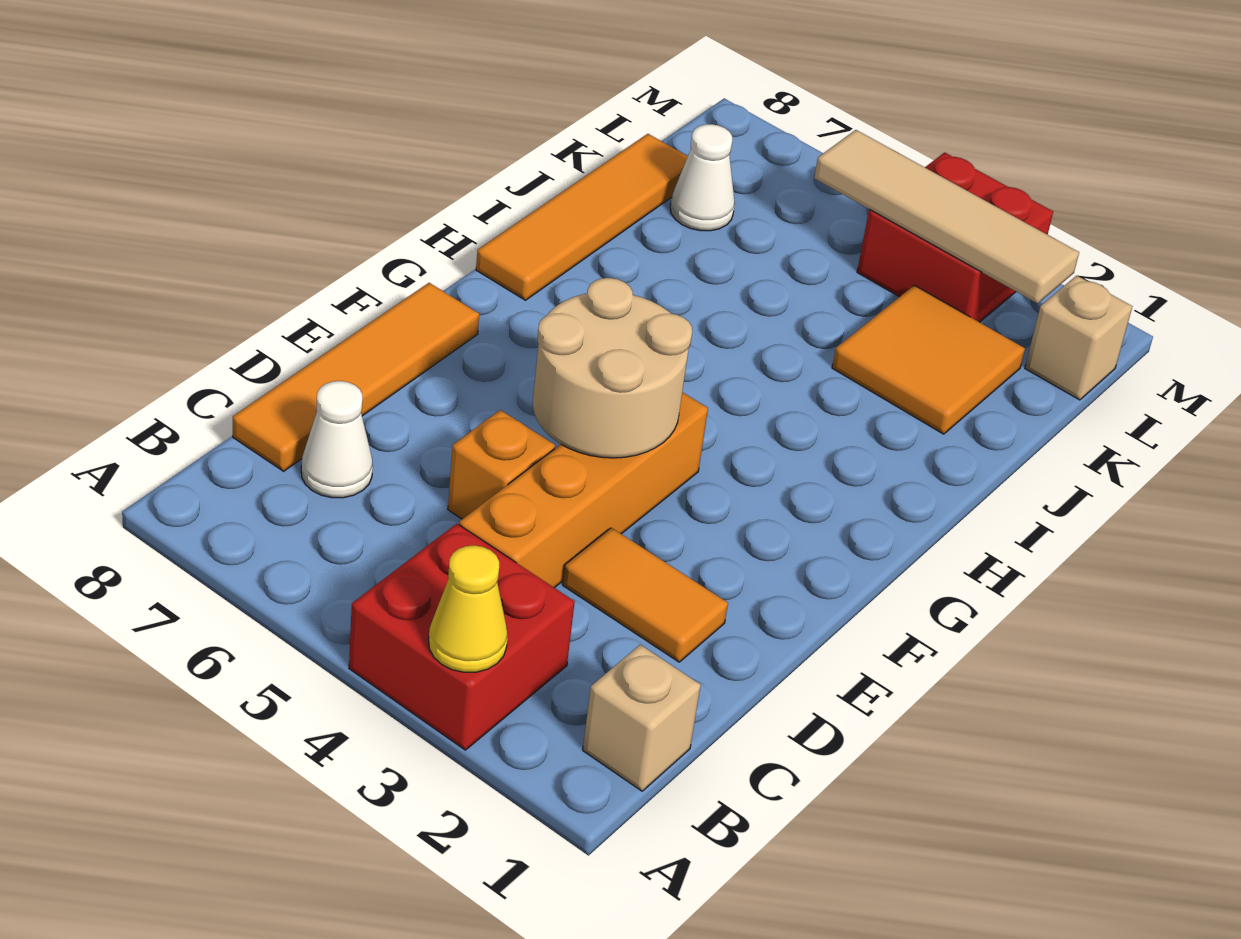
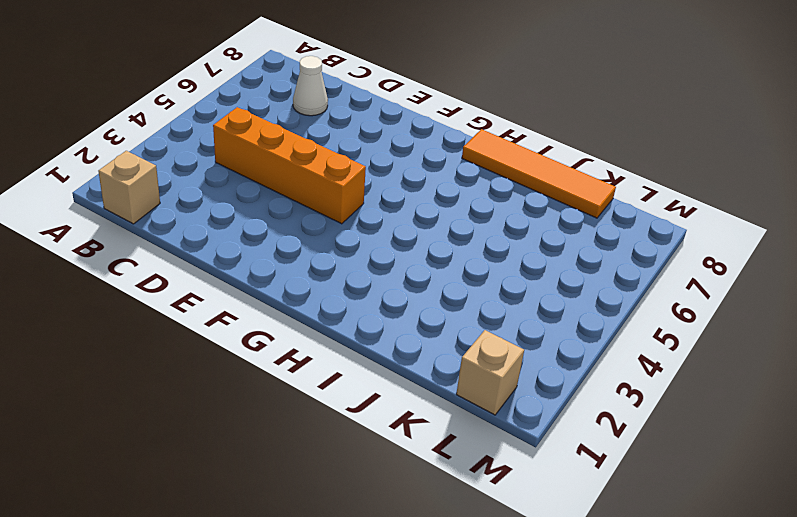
none -> red brick A3:B4 level 1
none -> orange tile C8:F8 level 1
none -> orange tile D2:D3 level 1

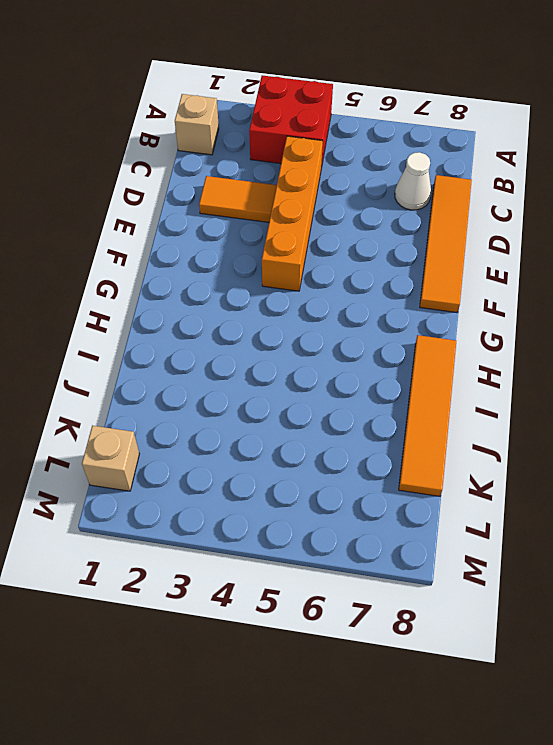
none -> orange brick D5 level 1
none -> orange tile J2:K3 level 1
none -> white cone K7 level 1

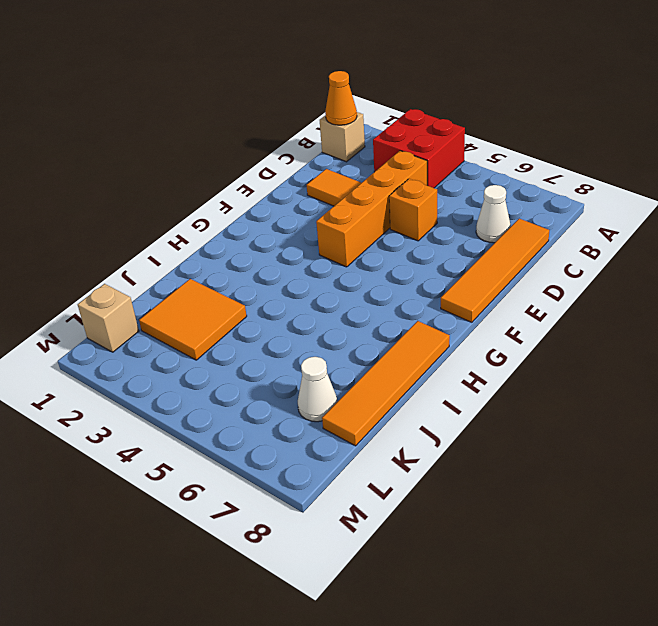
orange cone B1 level 2 -> none
none -> red brick L3:M4 level 1
none -> yellow cone A3 level 2
none -> tan round brick E4:F5 level 2

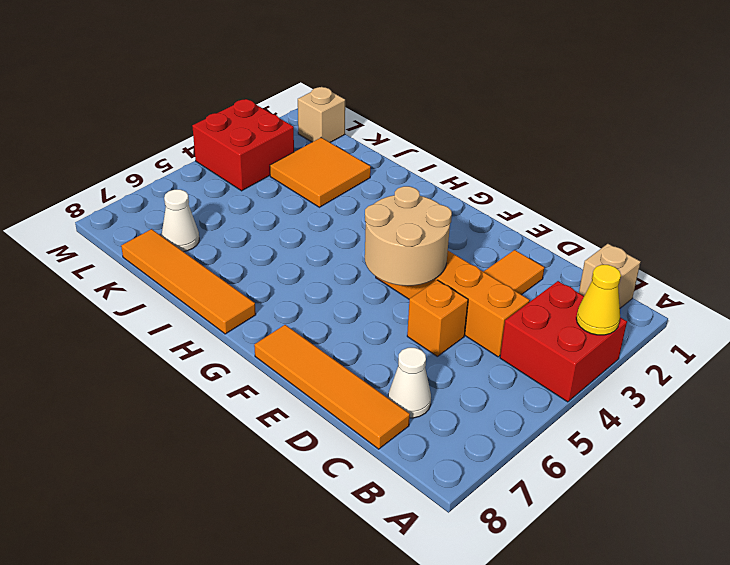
none -> tan tile L2:L5 level 2

